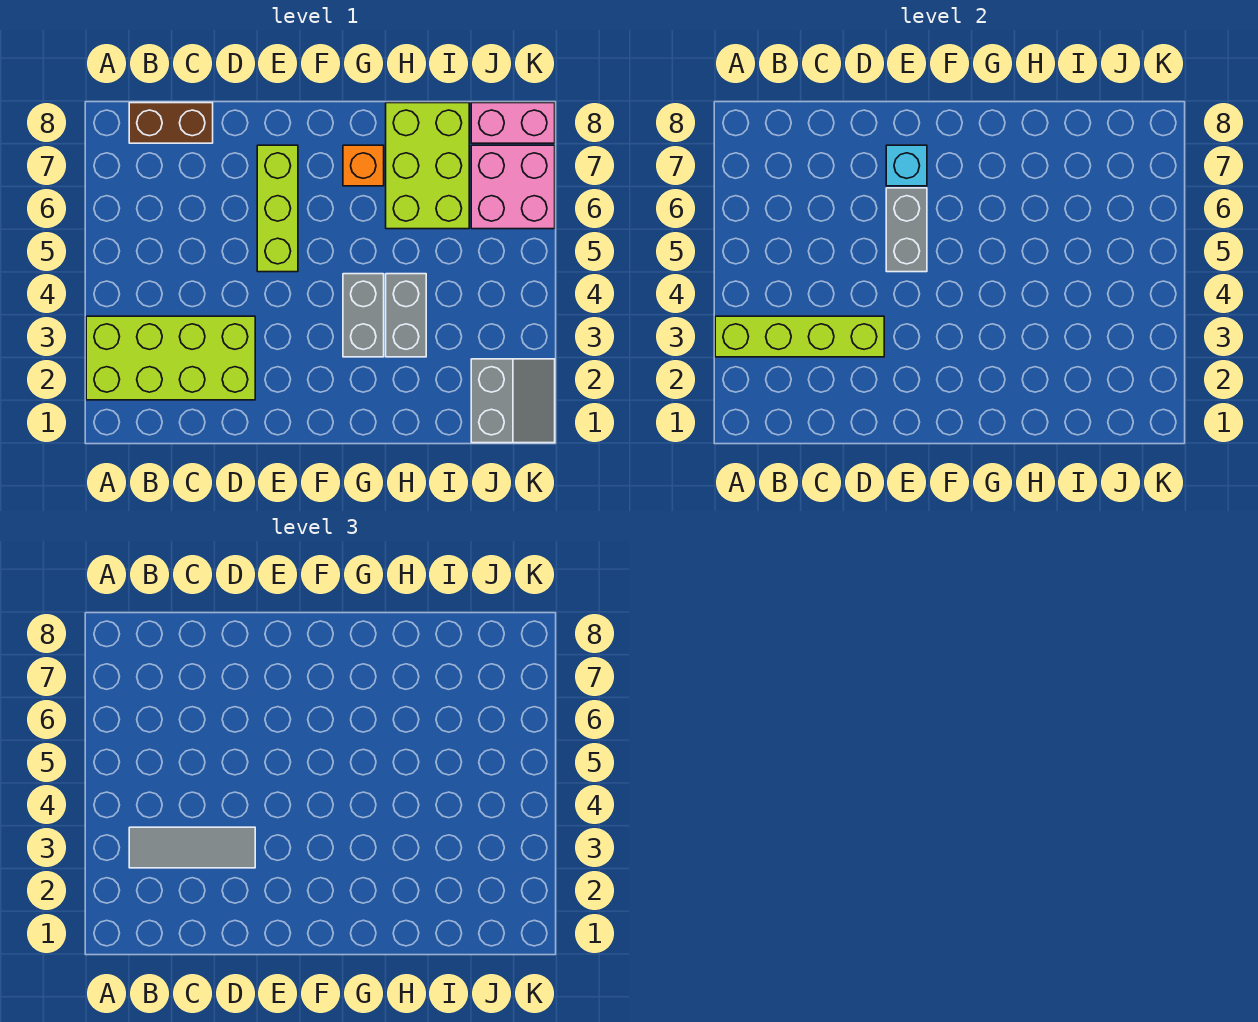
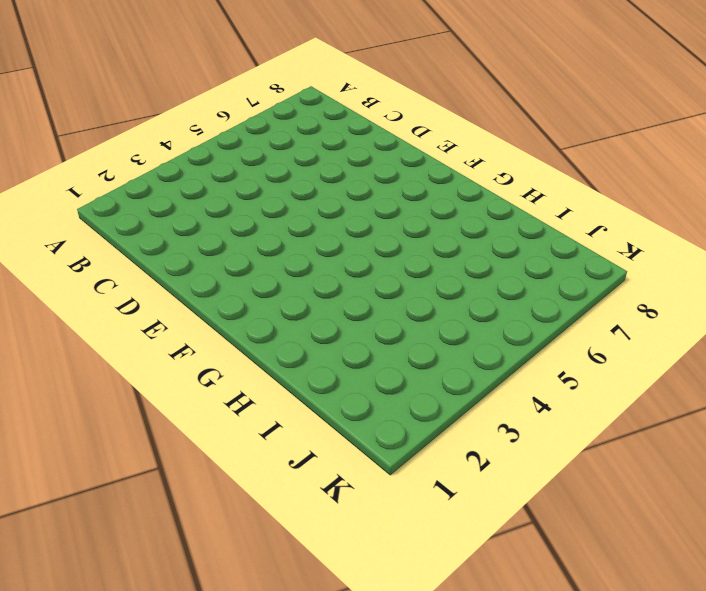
none -> lime brick A2:D3 level 1
none -> brown brick B8:C8 level 1
none -> lime brick E5:E7 level 1

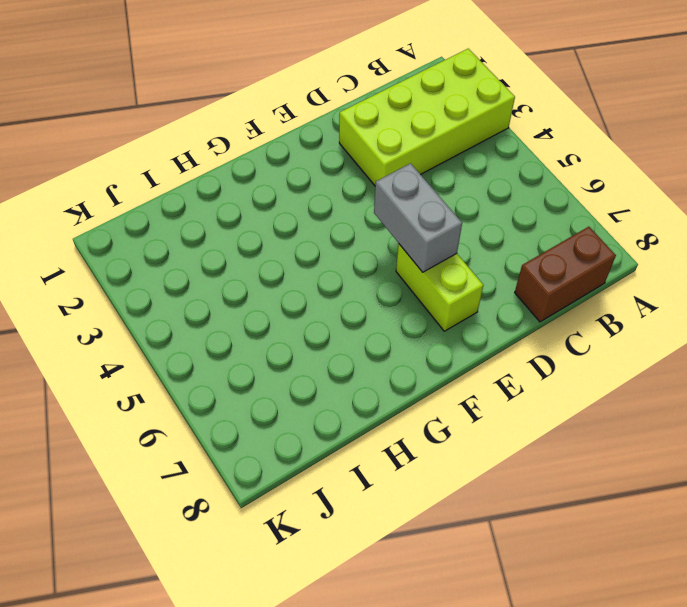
lime brick E6:E7 level 1 -> lime brick E5:E7 level 1
none -> grey brick G3:G4 level 1
none -> orange brick G7 level 1
none -> grey brick H3:H4 level 1

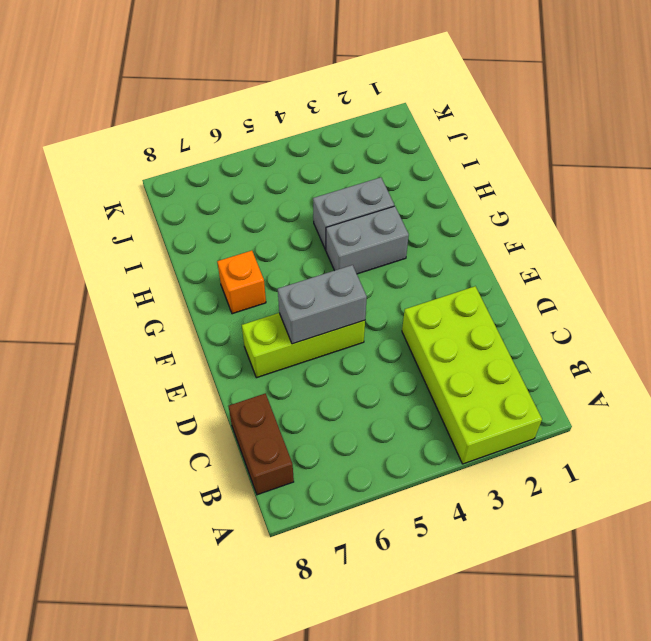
none -> lime brick H6:I8 level 1
none -> grey slope J1:K2 level 1 top J
none -> pink brick J6:K7 level 1

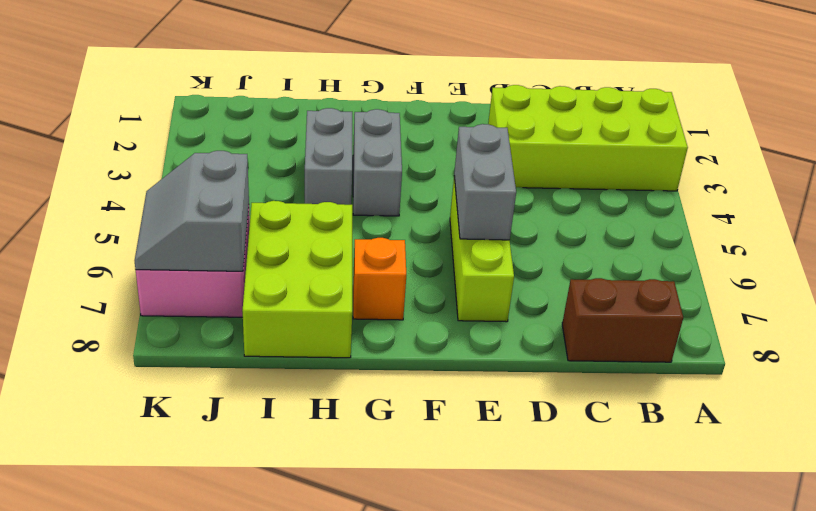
grey slope J6:K7 level 2 top J -> grey slope J1:K2 level 1 top J
none -> pink brick J8:K8 level 1
none -> lime brick A3:D3 level 2
none -> cyan brick E7 level 2

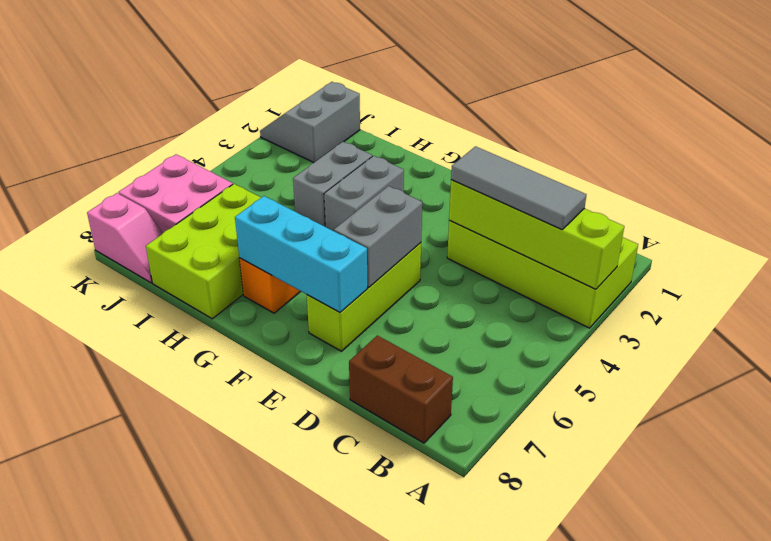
cyan brick E7:G7 level 2 -> cyan brick E7 level 2
pink slope J8:K8 level 1 top K -> pink brick J8:K8 level 1

